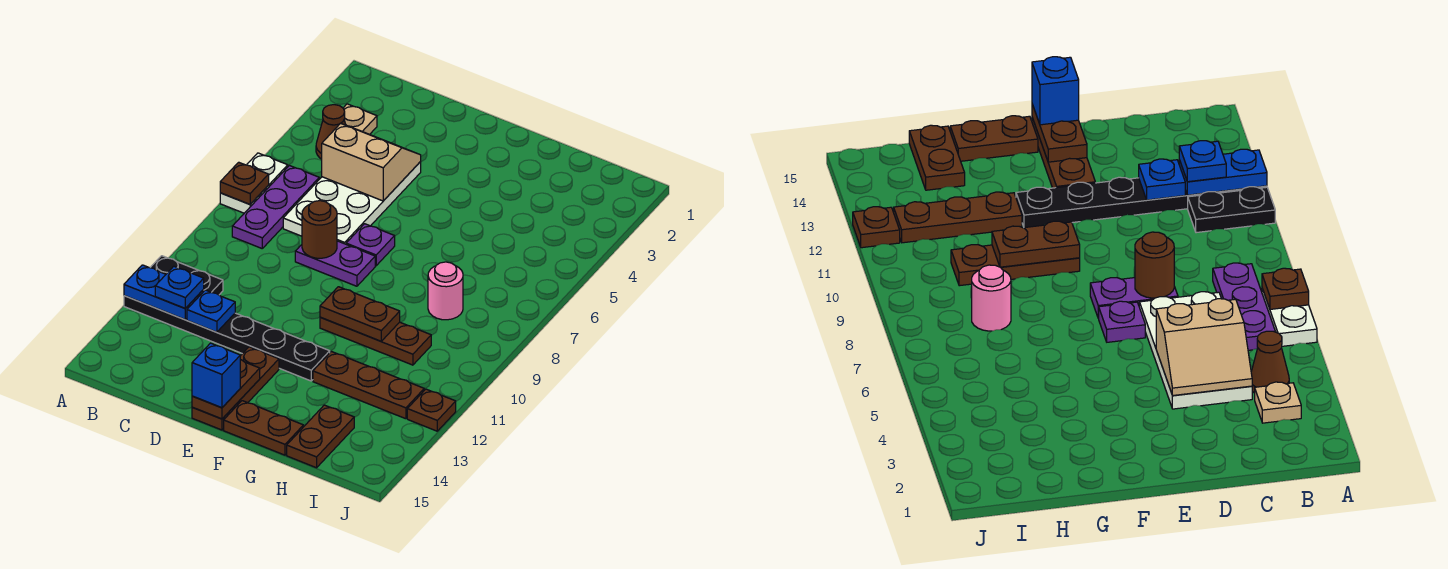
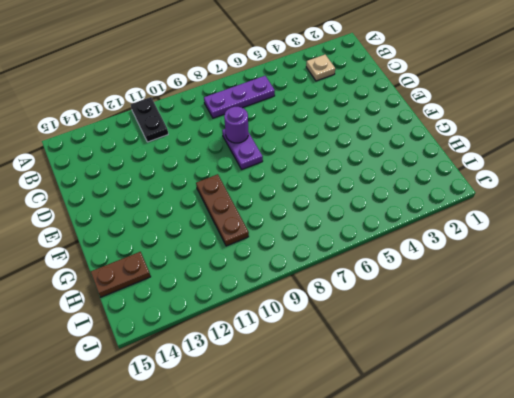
purple round brick D8 level 2 -> brown round brick D8 level 2
none -> white plate A6:A7 level 1
none -> black plate A12:F12 level 1
none -> brown cone B4 level 1

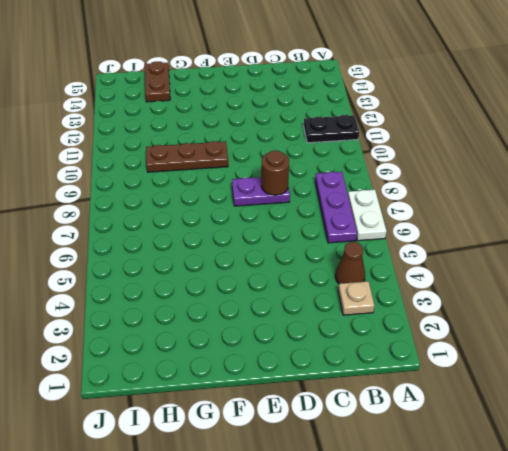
none -> black plate A12:F12 level 1
none -> white plate C4:D7 level 1
none -> purple plate E7 level 1

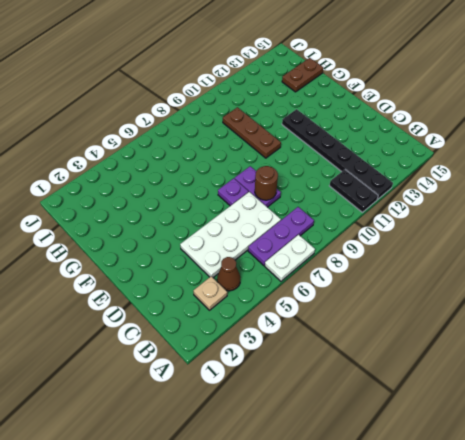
none -> brown plate E13:E15 level 1
none -> brown plate F15:G15 level 1
none -> brown plate G12:I12 level 1

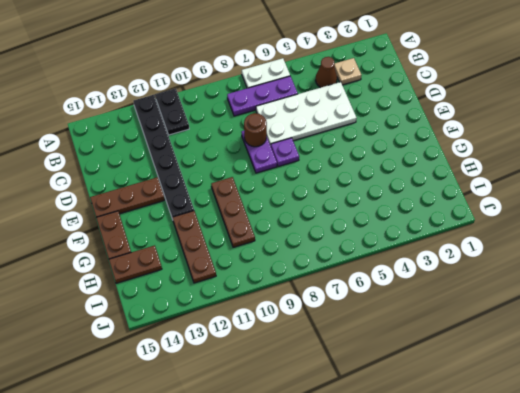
none -> pink round brick H8 level 1
none -> brown plate J12 level 1
none -> brown plate A7 level 2

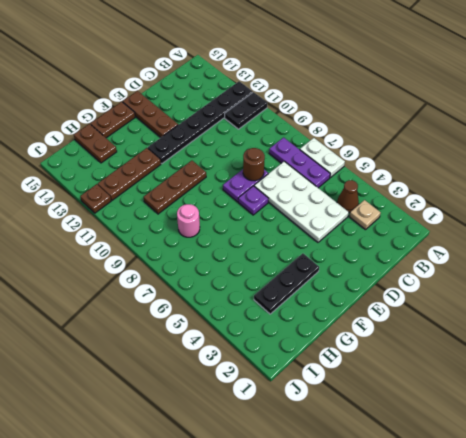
black plate F3:H3 level 1 -> none
none -> brown plate A7 level 2
none -> blue plate A12:B12 level 2
none -> tan slope C4:D5 level 2 top 5

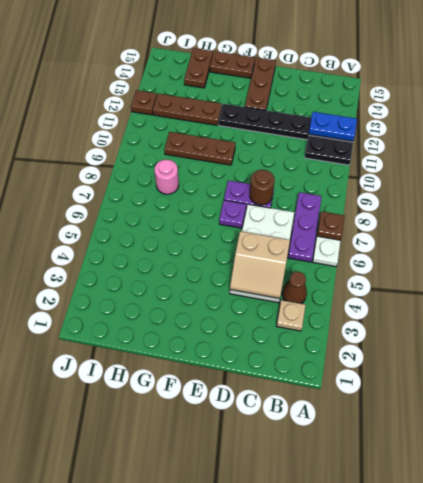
none -> blue plate C12 level 2
none -> brown plate E14:E15 level 2
none -> brown plate F10:G10 level 2

